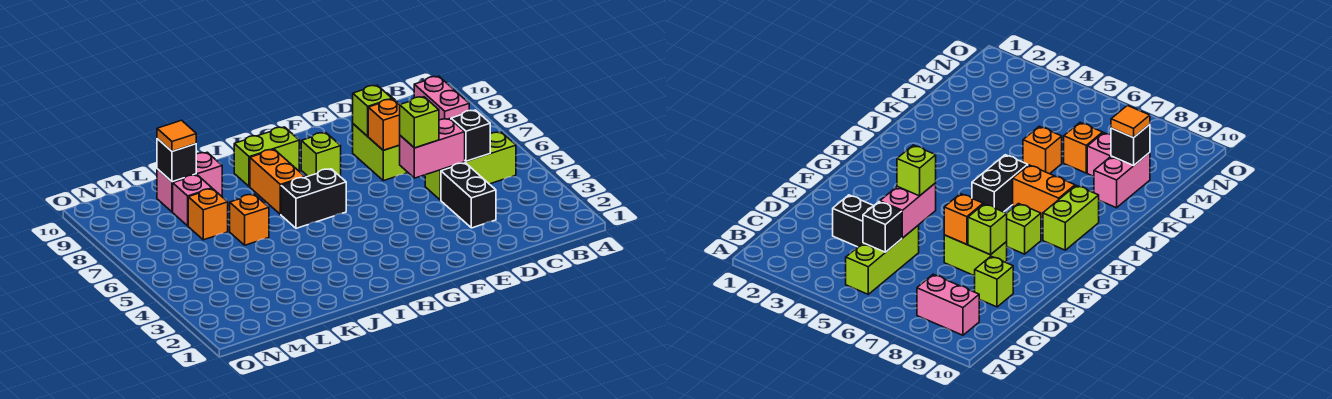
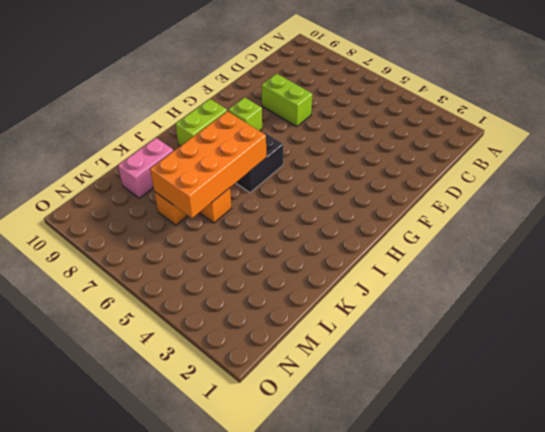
orange brick I6:L7 level 2 -> none
none -> lime brick B5:D5 level 1
none -> pink brick B8:B9 level 1
none -> black brick D3:D4 level 1

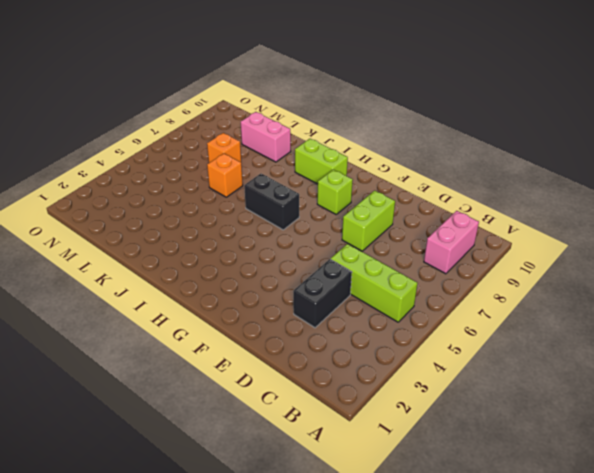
none -> lime brick D9 level 1
none -> orange brick I7:I8 level 1
none -> pink brick L8 level 1

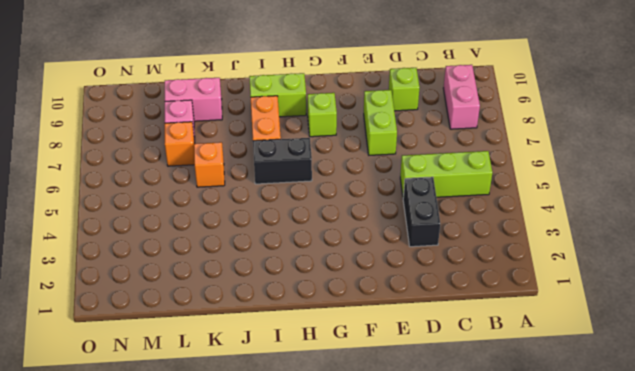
none -> black brick C5 level 2
none -> pink brick D5:E5 level 2
none -> orange brick E7 level 2

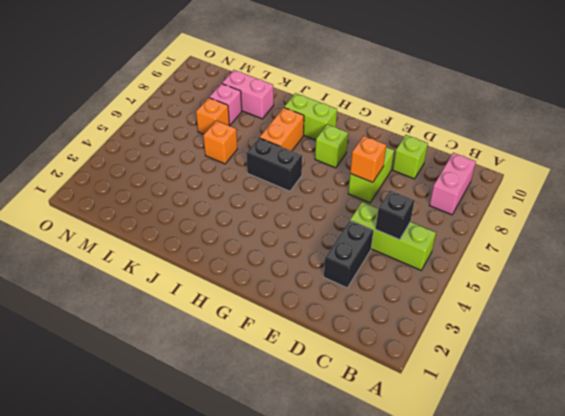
none -> pink brick D5:E5 level 2
none -> lime brick E8 level 2
none -> black brick L9 level 2

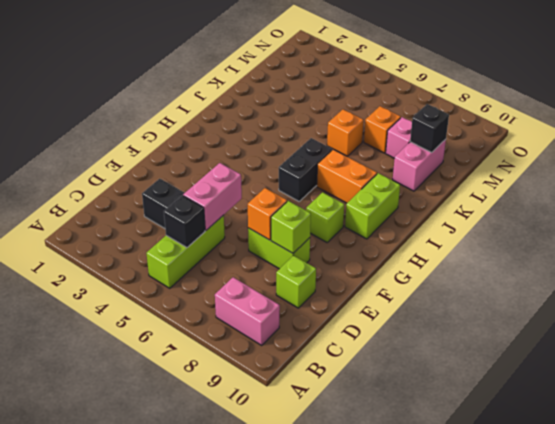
none -> lime brick E5 level 3
none -> orange tile L9 level 3

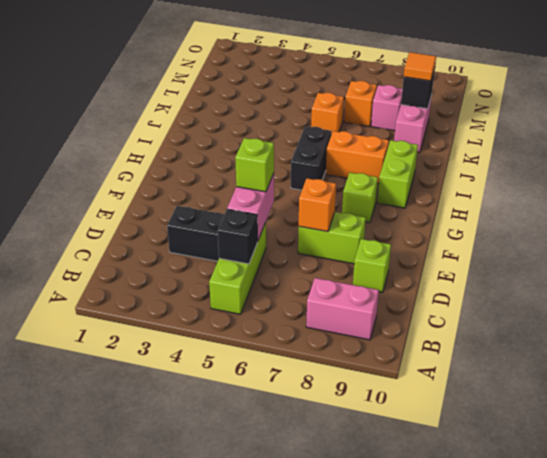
none -> lime brick E8 level 2

